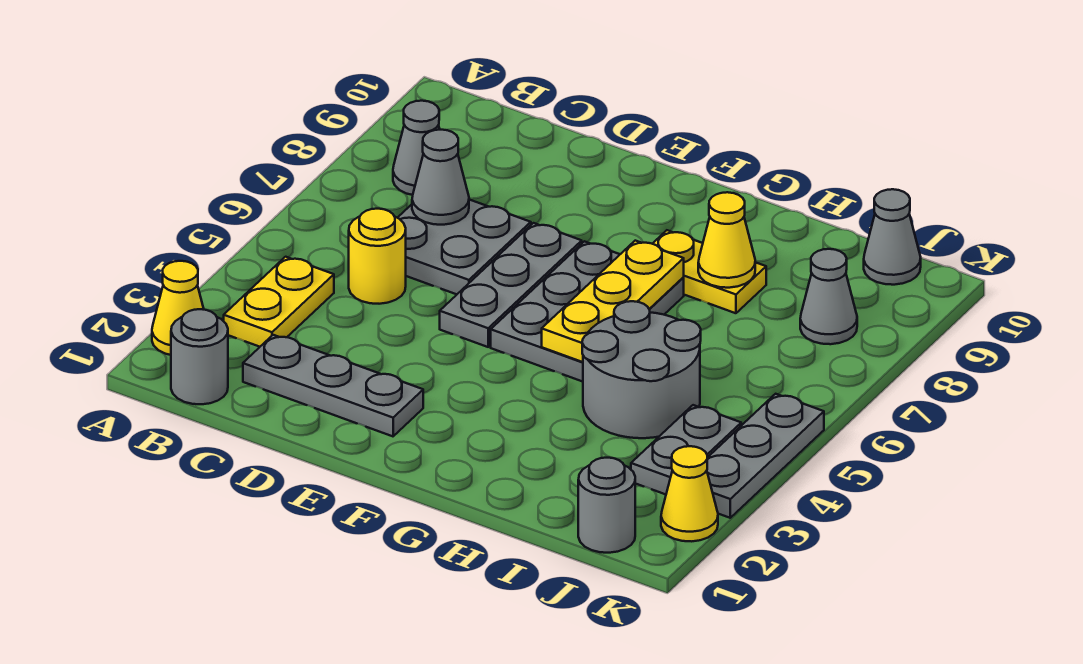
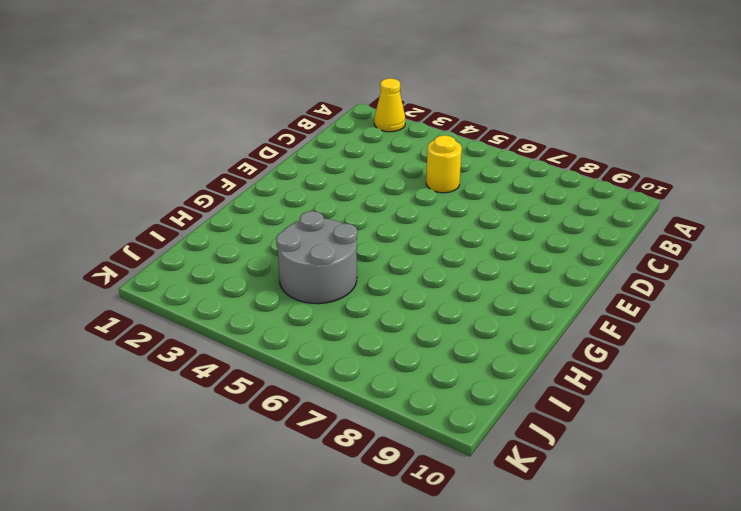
none -> grey round brick B1 level 1
none -> yellow plate B3:B4 level 1
none -> grey cone B8 level 1

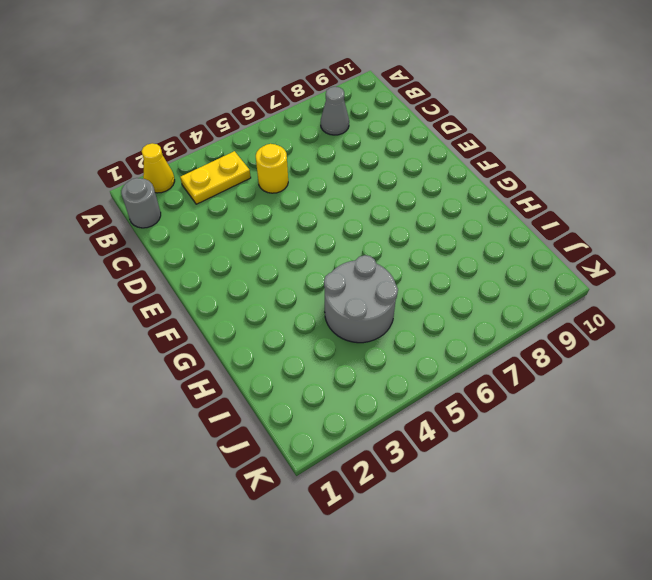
none -> grey plate C2:E2 level 1
none -> grey plate C6:D7 level 1
none -> grey plate E5:E7 level 1

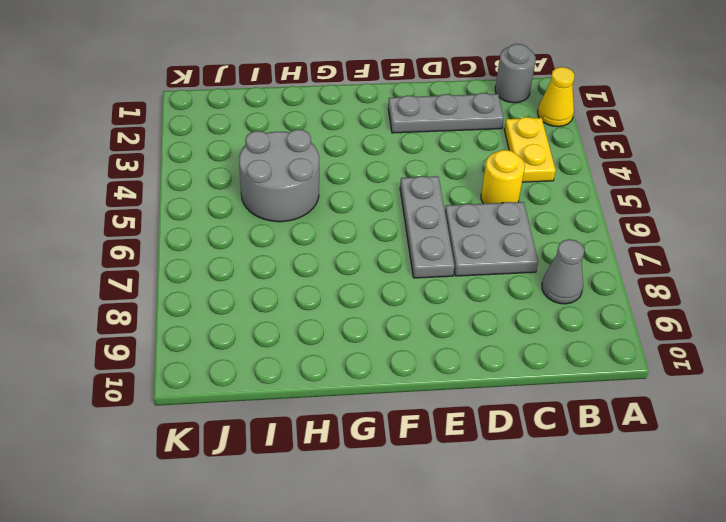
none -> grey plate F5:G7 level 1
none -> yellow plate G8:H8 level 1
none -> grey round brick J1 level 1

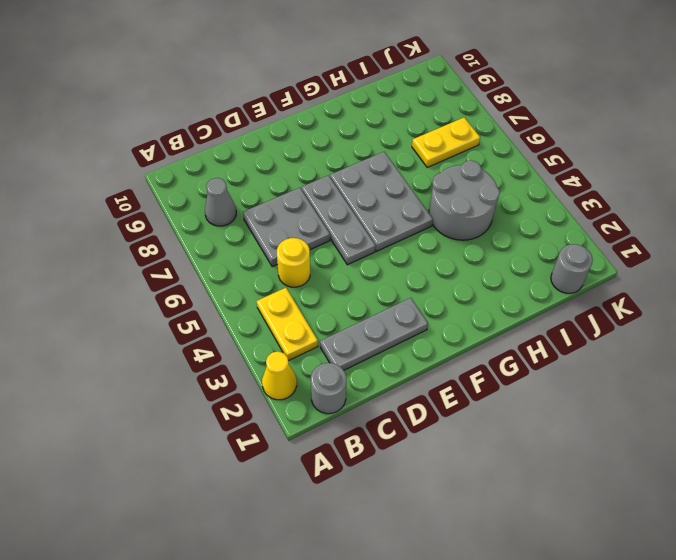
yellow plate I7:J7 level 1 -> yellow plate G8:H8 level 1
none -> grey plate J3:J4 level 1
none -> grey cone J8 level 1
none -> grey cone J10 level 1

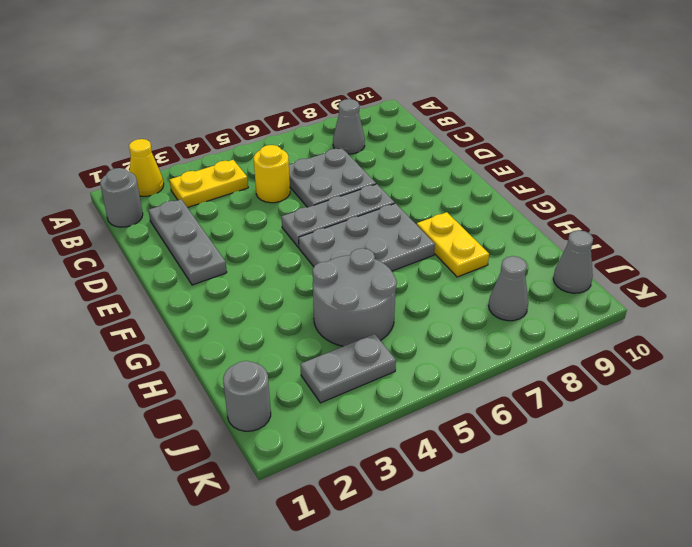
none -> yellow cone K2 level 1
none -> grey plate K3:K5 level 1
none -> grey cone C7 level 2

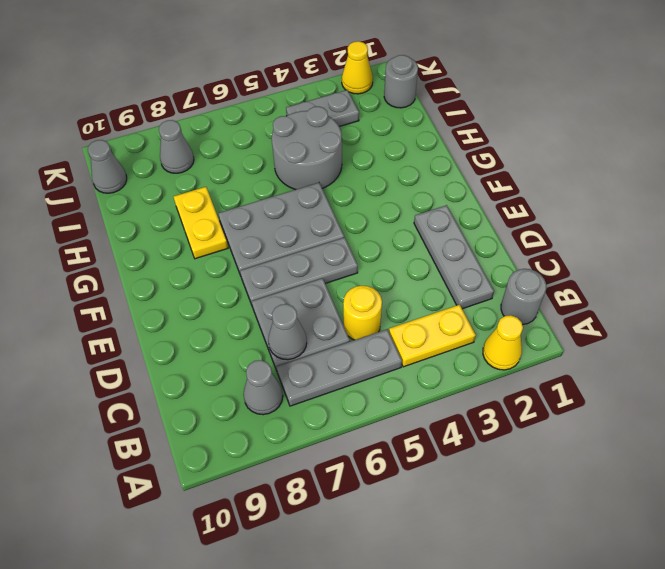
grey plate B5:B7 level 1 -> grey plate K3:K5 level 1
none -> yellow plate G5:G7 level 2
none -> yellow cone H8 level 2

